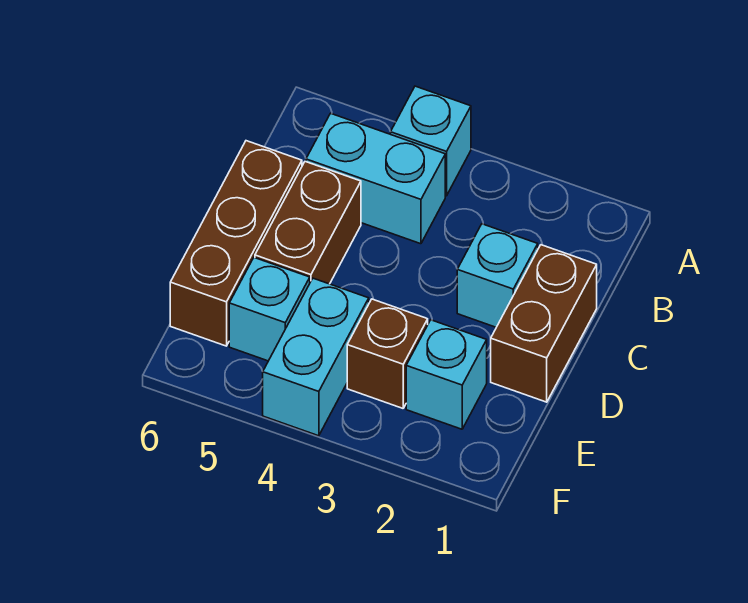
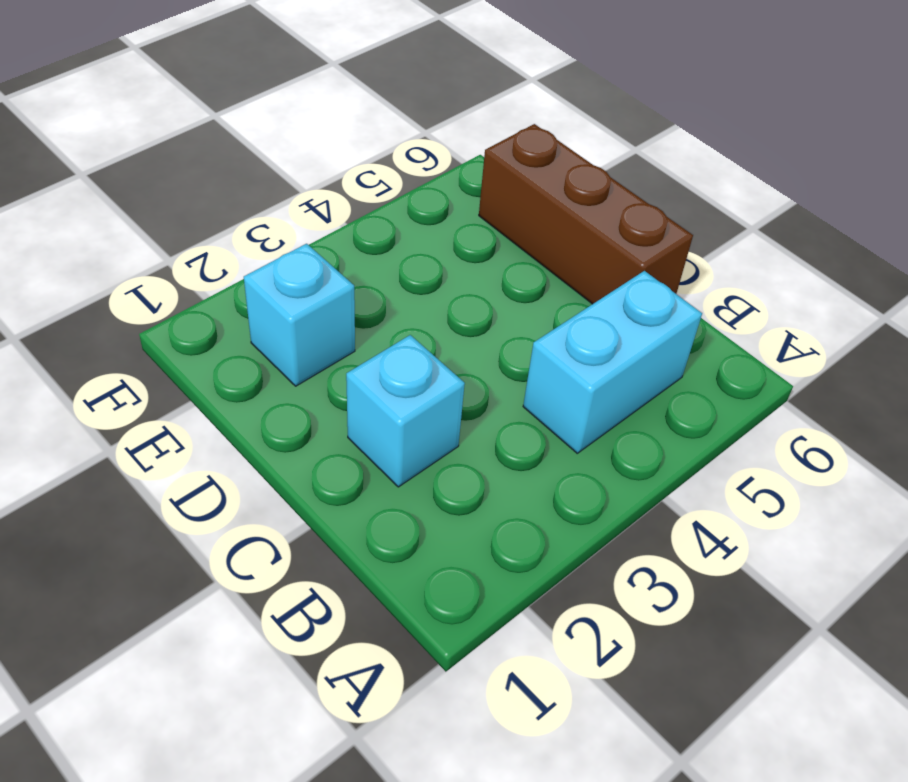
none -> cyan brick A4 level 1
none -> brown brick C1:D1 level 1

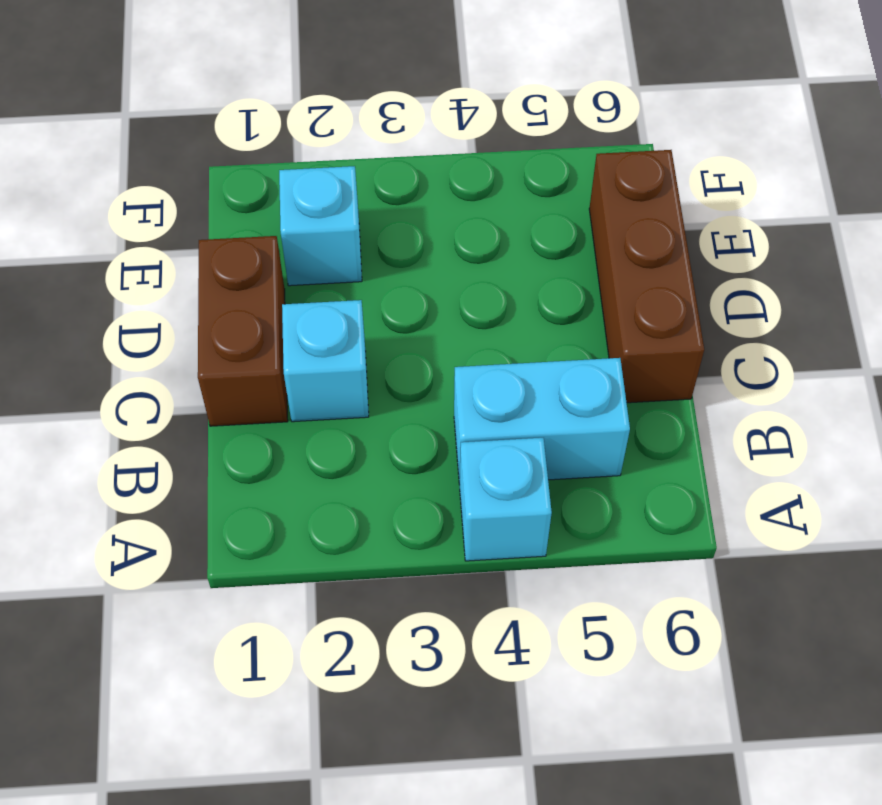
none -> brown brick C5:D5 level 1
none -> brown brick E3 level 1

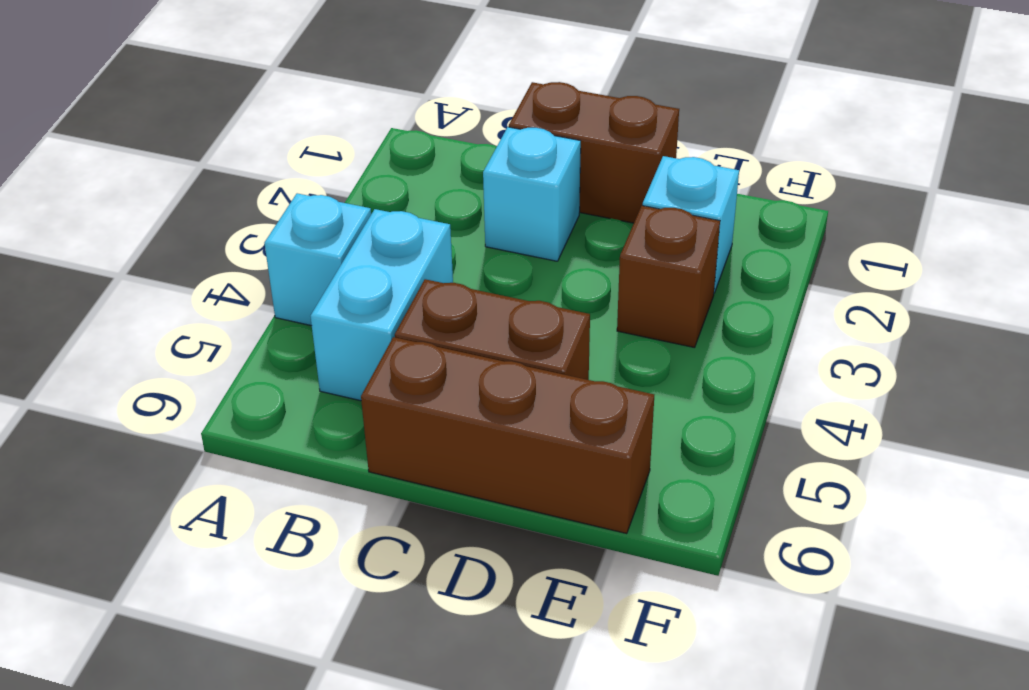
none -> cyan brick E4:F4 level 1
none -> cyan brick E5 level 1

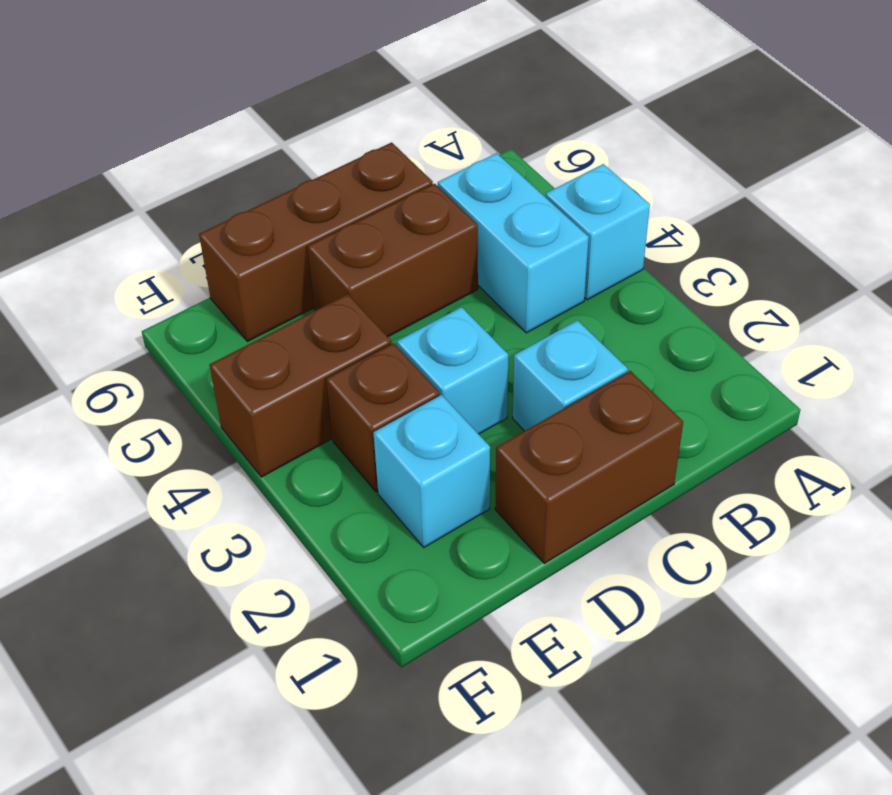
cyan brick D3 level 1 -> cyan brick E5 level 1
brown brick E4:F4 level 1 -> cyan brick E4:F4 level 1

